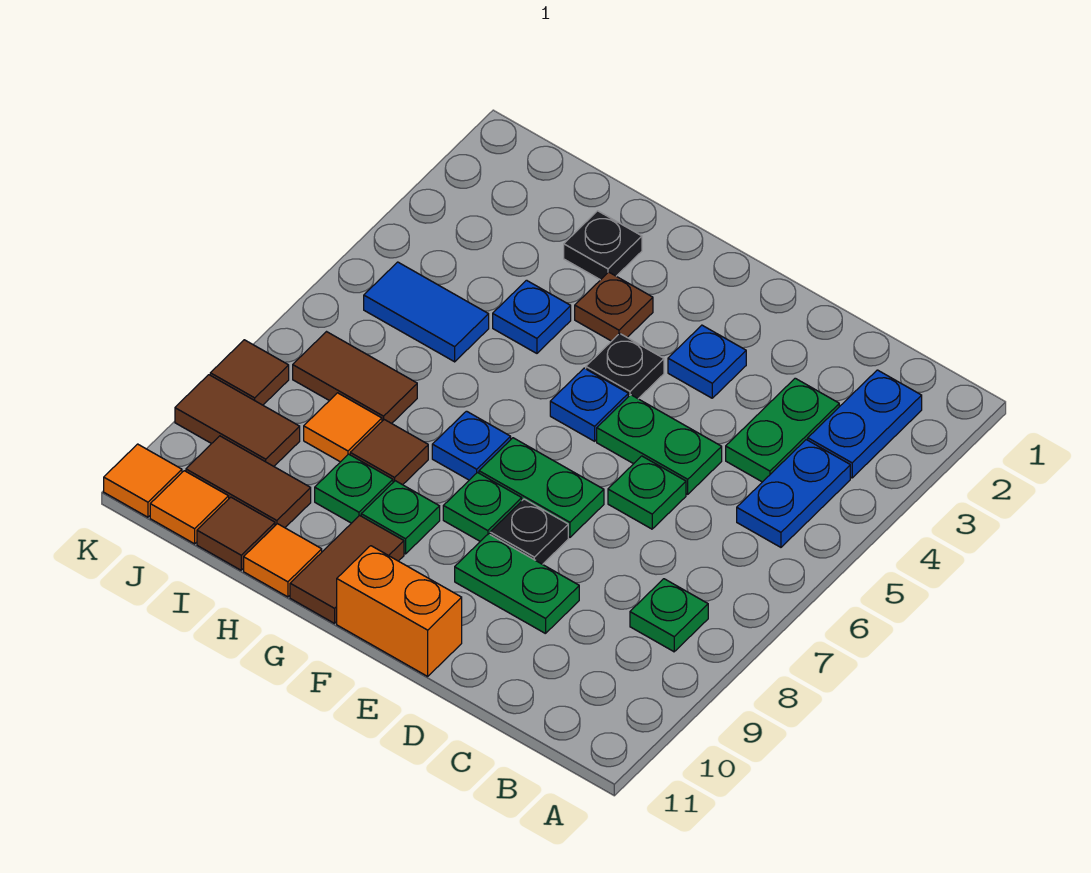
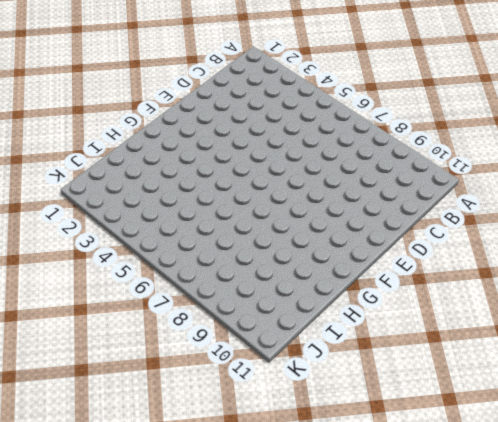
none -> blue plate B2:B3 level 1
none -> blue plate B4:B5 level 1
none -> green plate B8 level 1
none -> green plate C3:C4 level 1

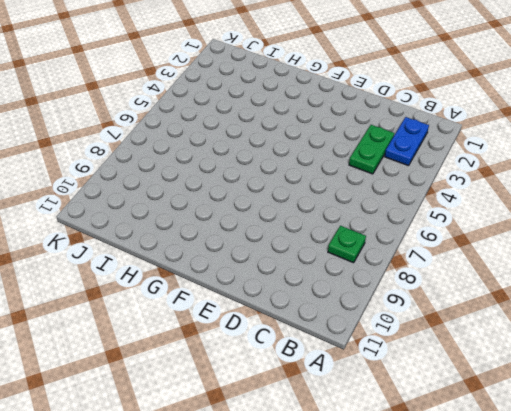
none -> blue plate B4:B5 level 1
none -> green plate D5:E5 level 1
none -> green plate D6 level 1
none -> green plate D9:E9 level 1

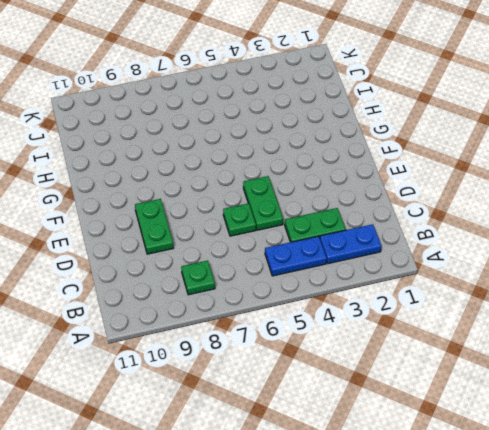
none -> blue plate E3 level 1
none -> green plate E7:F7 level 1
none -> black plate E8 level 1
none -> orange brick E11:F11 level 1

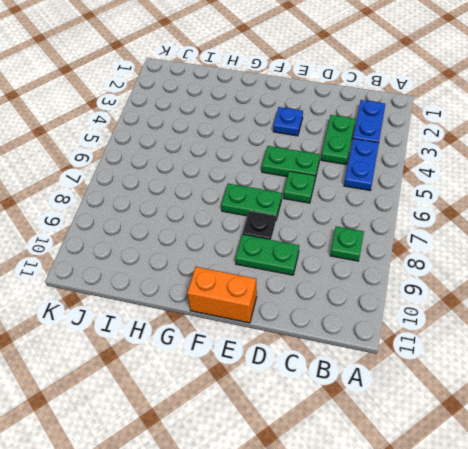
none -> black plate F4 level 1
none -> blue plate F5 level 1
none -> green plate F8 level 1
none -> brown plate G3 level 1

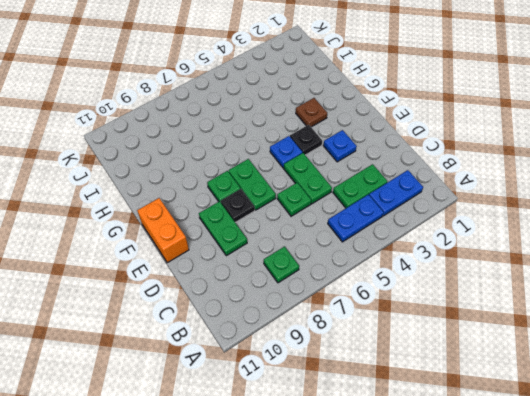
none -> blue plate G7 level 1
none -> green plate G9 level 1
none -> brown tile G10:G11 level 1
none -> black plate H2 level 1

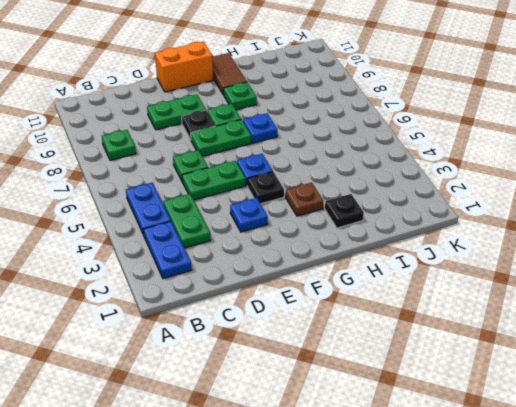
none -> blue plate H4 level 1
none -> brown tile H8 level 1
none -> green plate H9 level 1
none -> orange tile H11 level 1

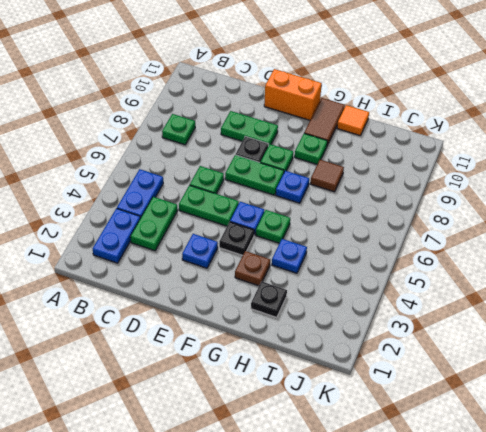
green plate G5 level 1 -> green plate H9 level 1
none -> blue tile I5:J5 level 1
none -> brown tile I7:J7 level 1
none -> orange tile I8 level 1
none -> brown tile I10:J10 level 1

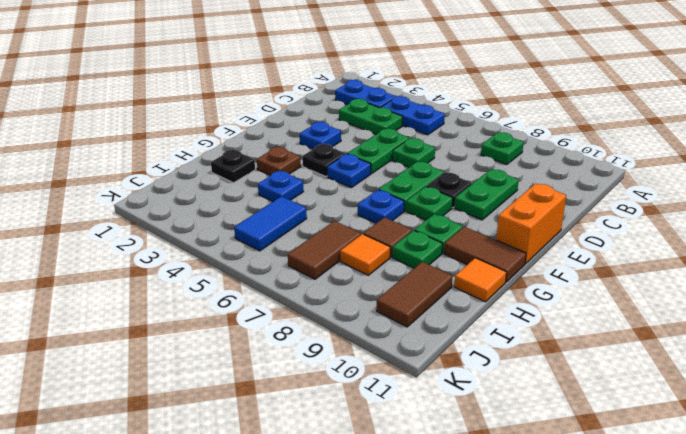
none -> brown tile I11 level 1
none -> brown tile J9:K9 level 1
none -> orange tile J11 level 1
none -> brown tile K8 level 1

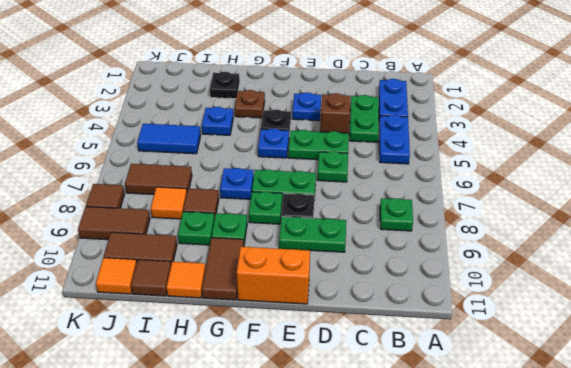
brown brick D4 level 1 -> none
none -> orange tile K11 level 1

